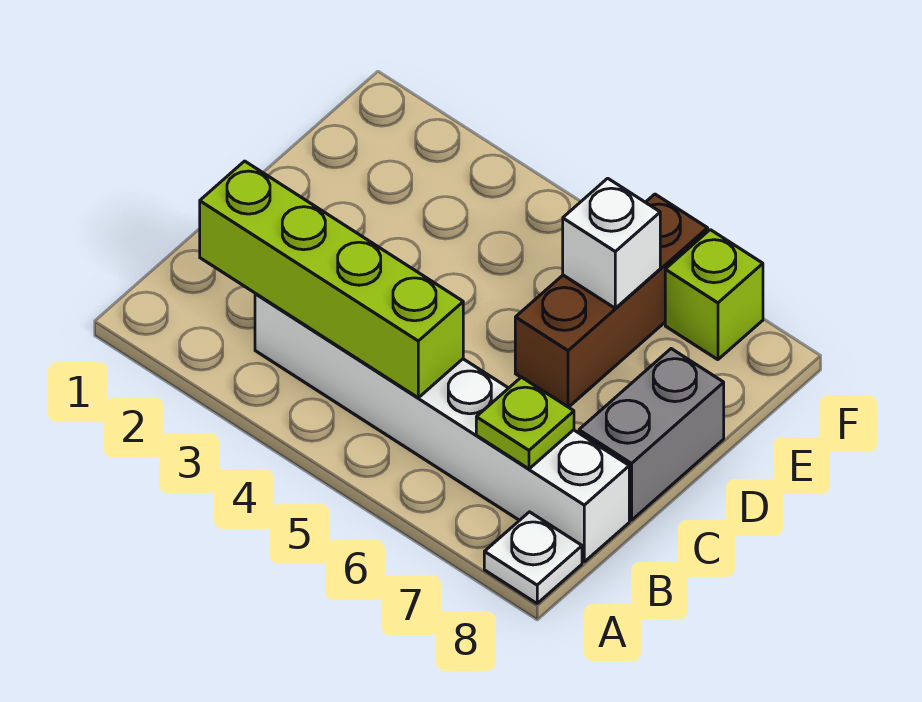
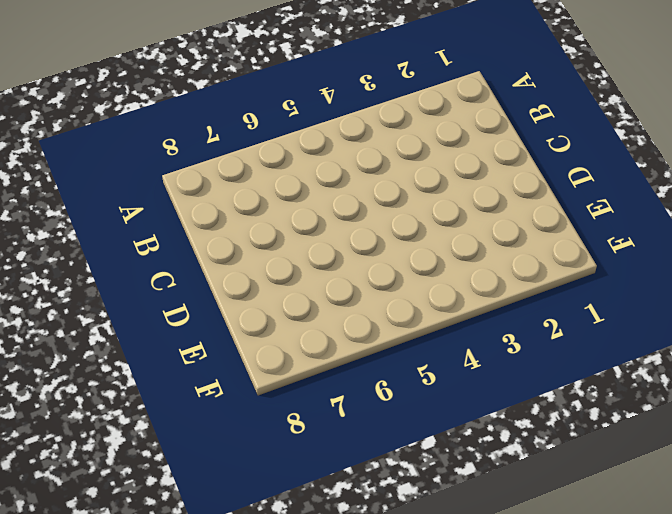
none -> white plate A8 level 1
none -> white brick B3:B8 level 1

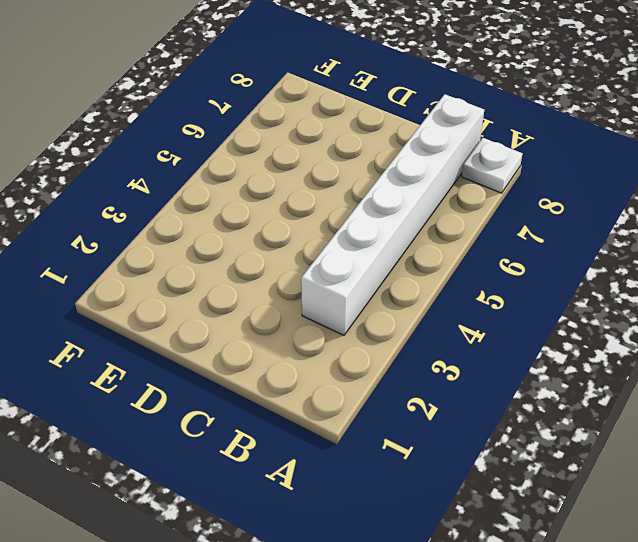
none -> grey brick C8:D8 level 1
none -> brown brick D6:F6 level 1

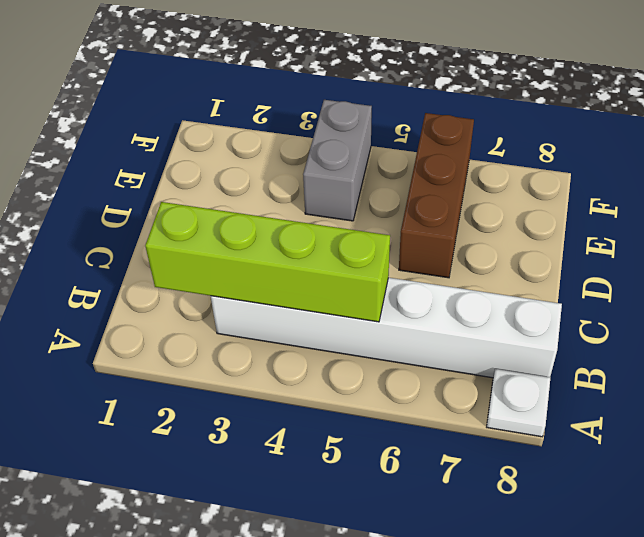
grey brick E4:F4 level 1 -> grey brick C8:D8 level 1
none -> lime brick F7 level 1
none -> lime plate B7 level 2

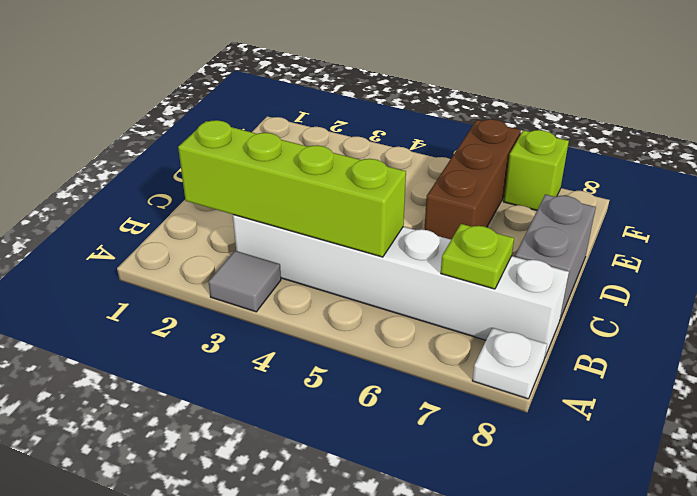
grey tile A3 level 1 -> none
none -> white brick E6 level 2

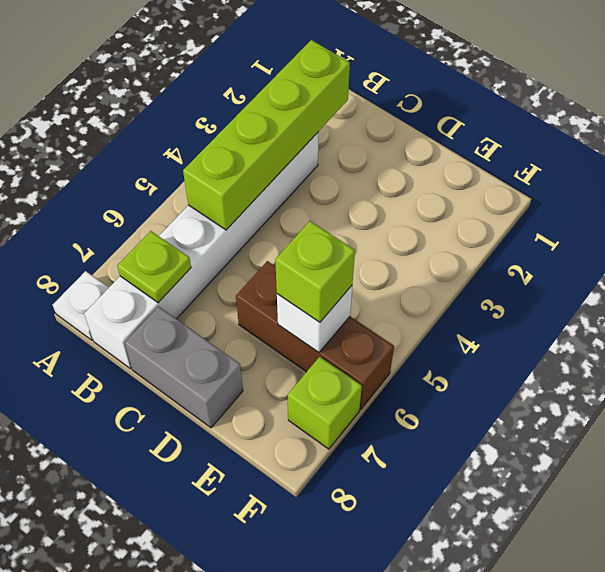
lime brick E6 level 3 -> none

